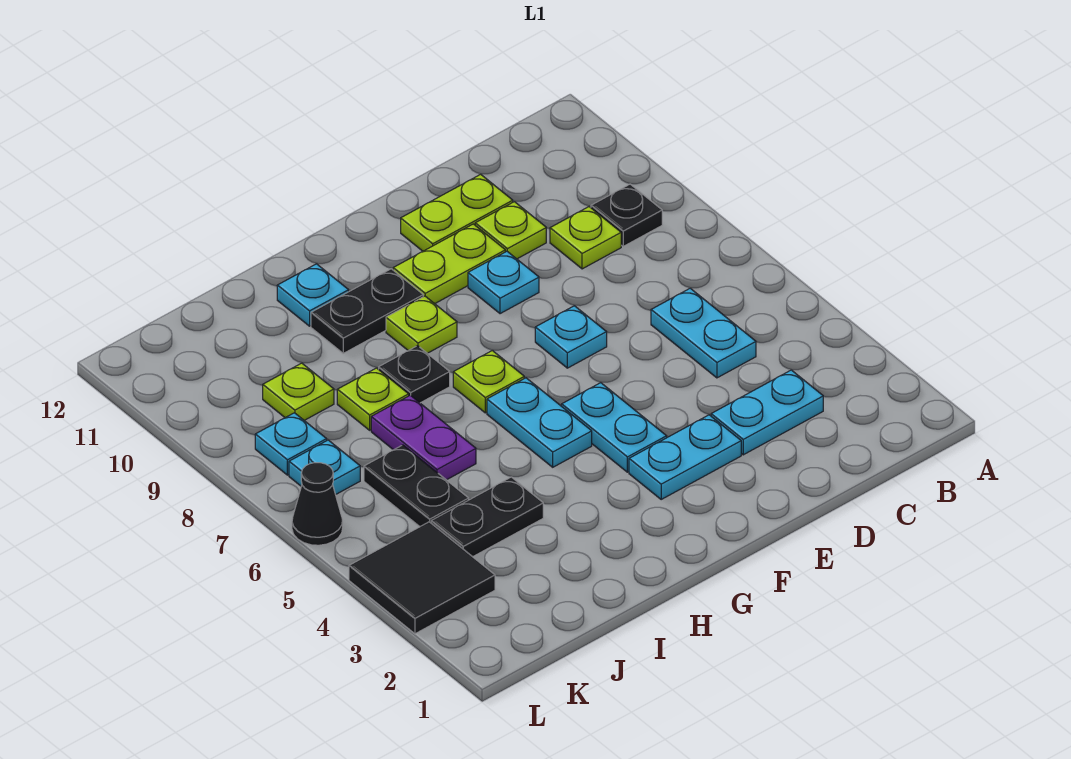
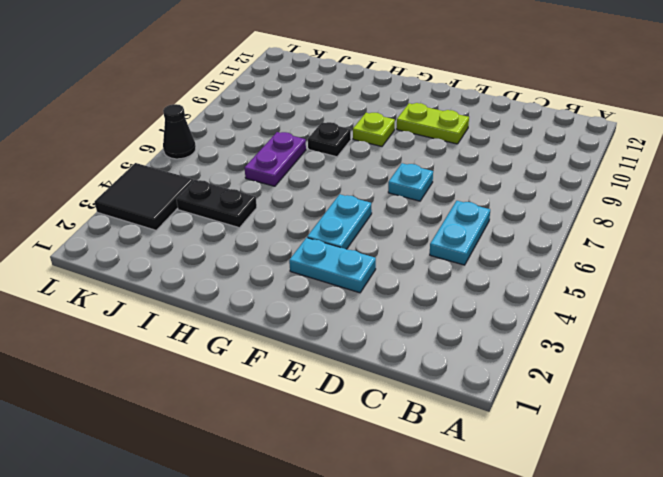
none -> black plate B9 level 1
none -> cyan plate C3:D3 level 1
none -> lime plate C9 level 1

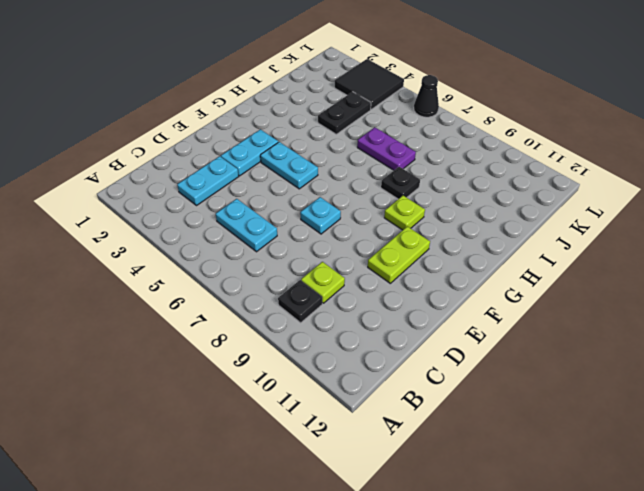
none -> lime plate D10 level 1
none -> lime plate D11:E11 level 1
none -> cyan plate E9 level 1

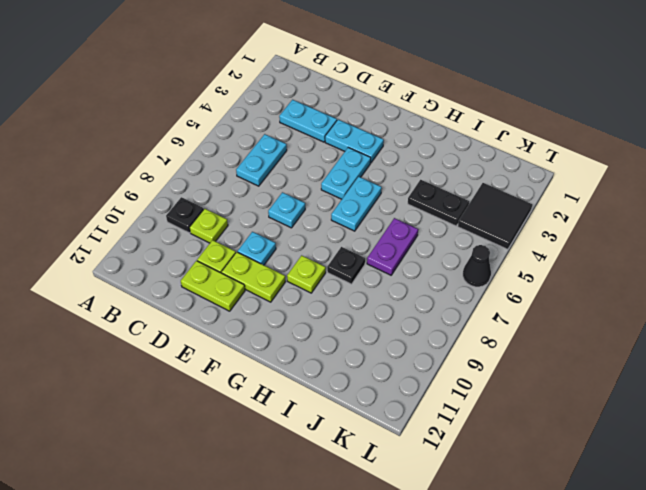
none -> lime plate G7 level 1
none -> black plate G10:H10 level 1
none -> cyan plate H11 level 1

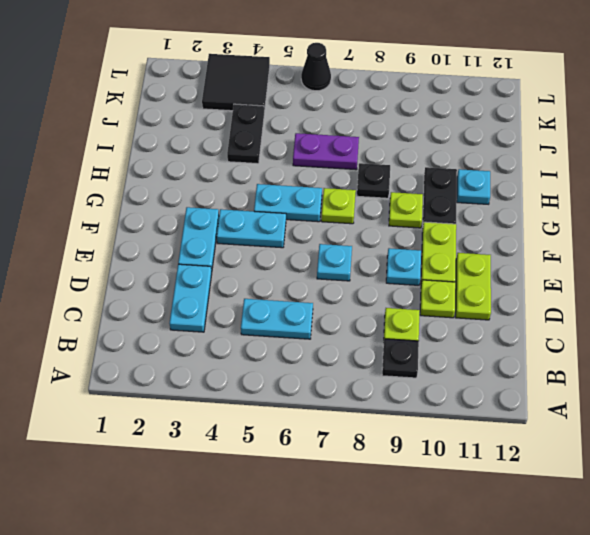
none -> lime plate I8 level 1
none -> black plate J5:J6 level 1
none -> lime plate J9 level 1

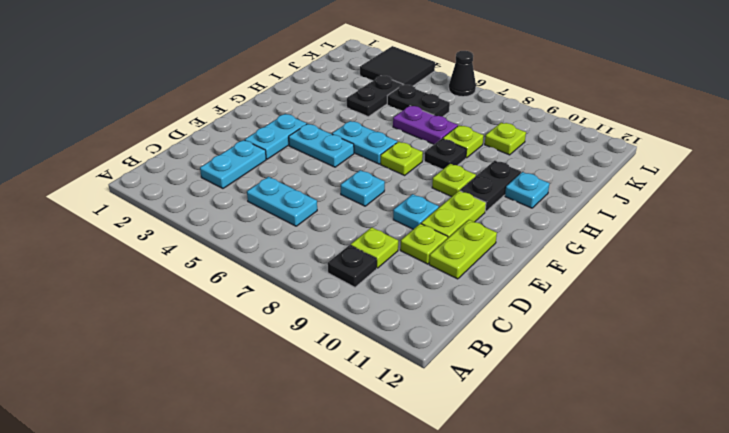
none -> cyan plate K7 level 1
none -> cyan plate K8 level 1

